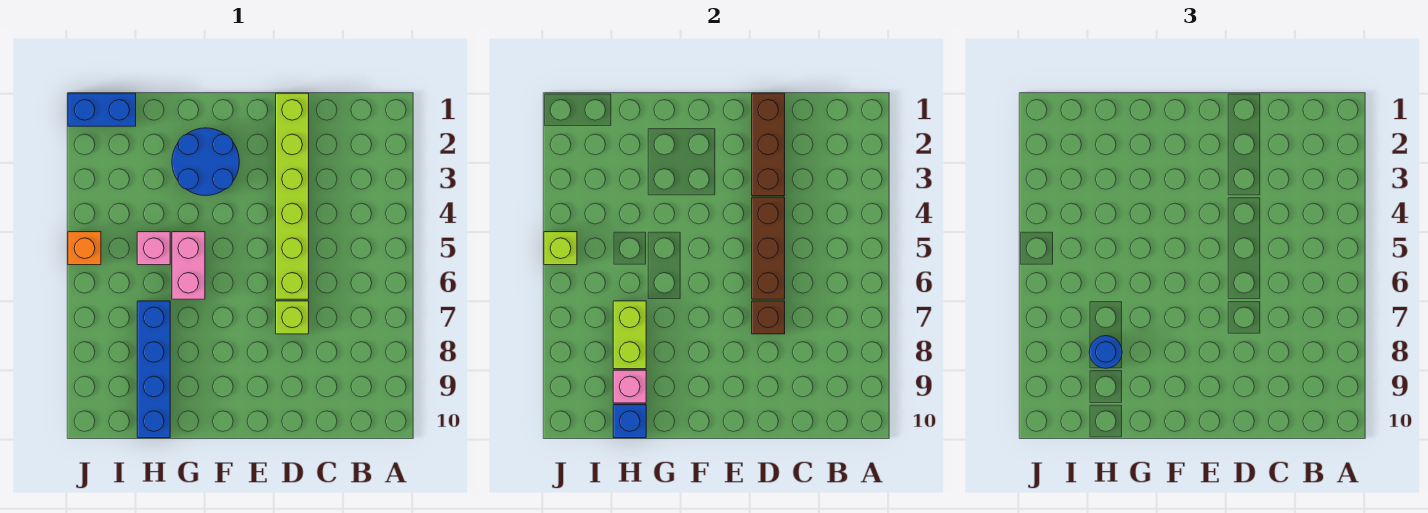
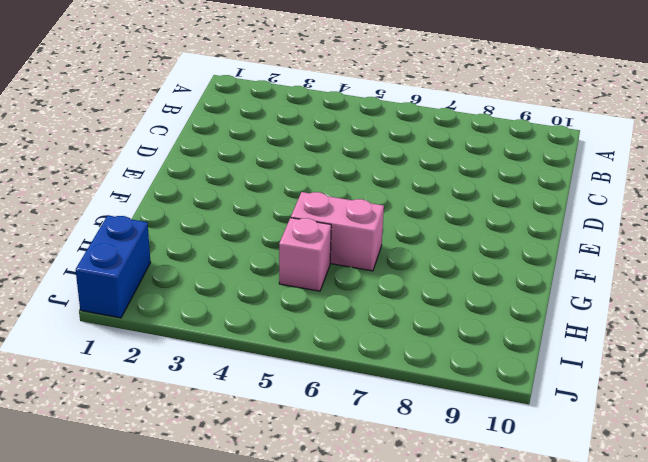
none -> lime brick D1:D6 level 1
none -> lime brick D7 level 1
none -> blue round brick F2:G3 level 1

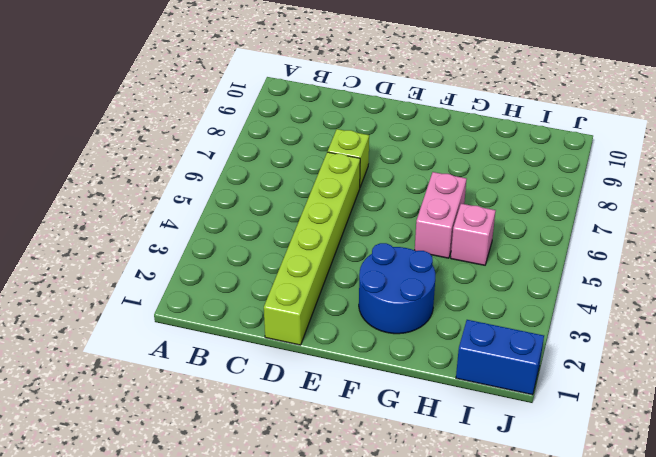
none -> blue brick H7:H10 level 1
none -> orange brick J5 level 1
none -> brown brick D1:D3 level 2

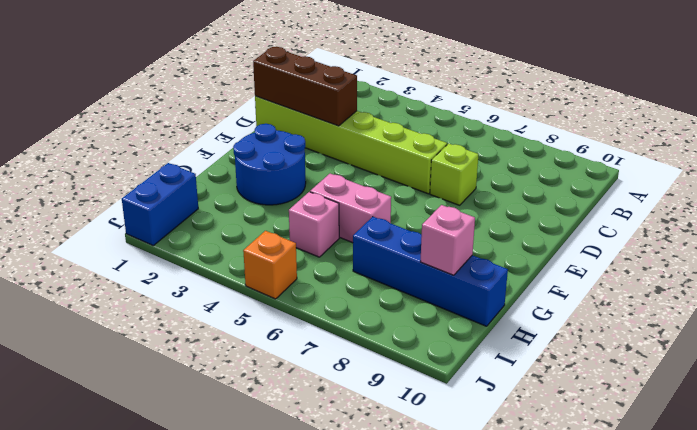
none -> brown brick D4:D6 level 2
none -> brown brick D7 level 2
none -> lime brick H7:H8 level 2

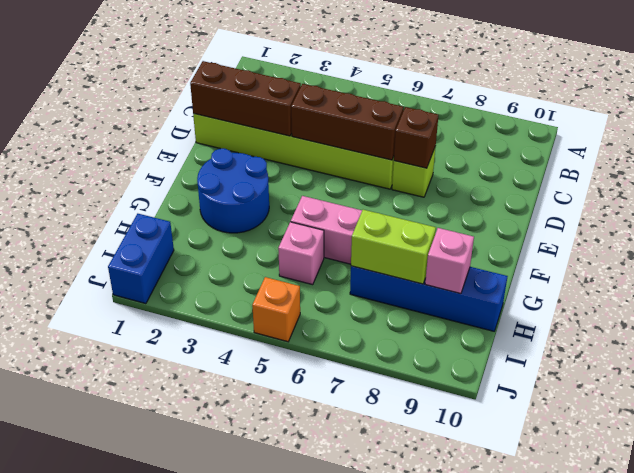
none -> blue brick H10 level 2
none -> lime brick J5 level 2
none -> blue round brick H8 level 3

